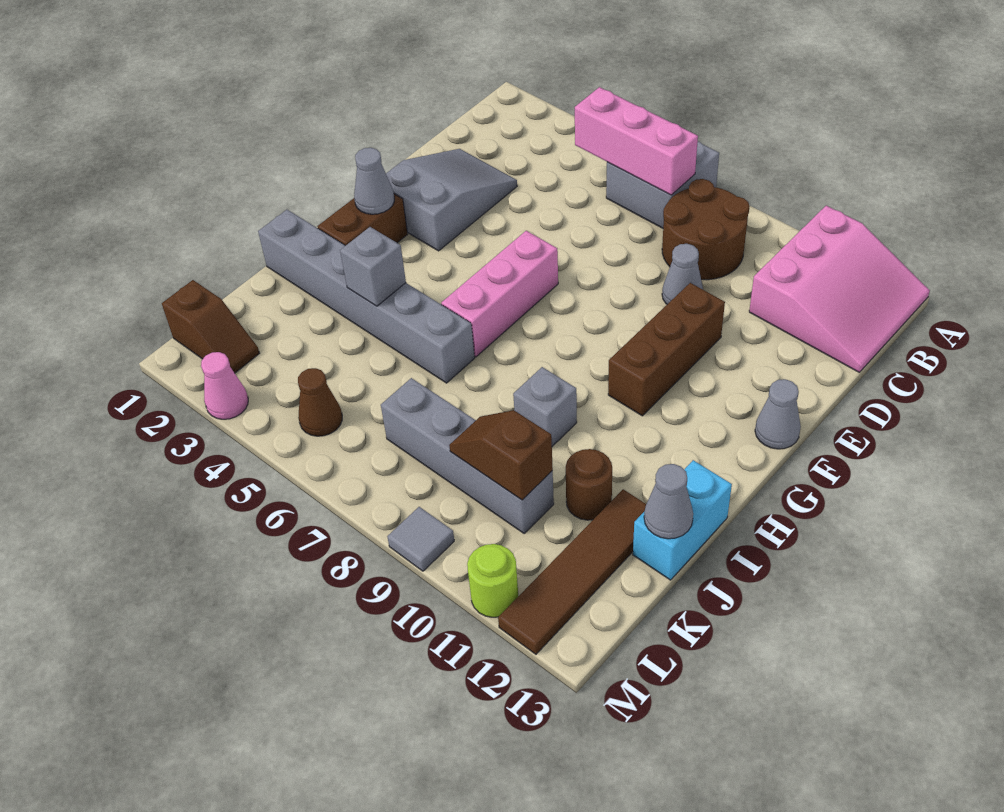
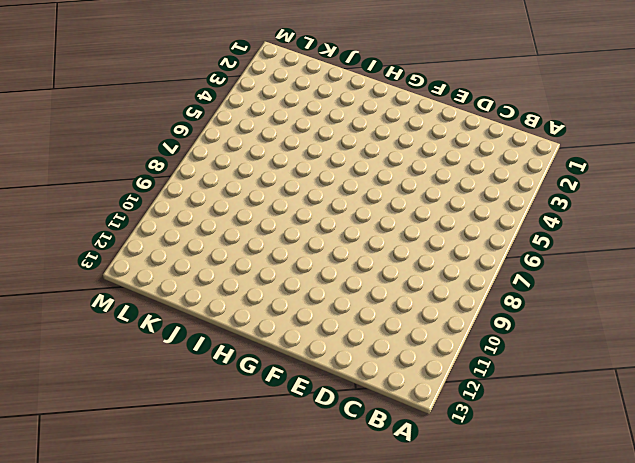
none -> grey brick A6:B7 level 1
none -> pink slope A11:C13 level 1 top 11
none -> brown round brick B8:C9 level 1

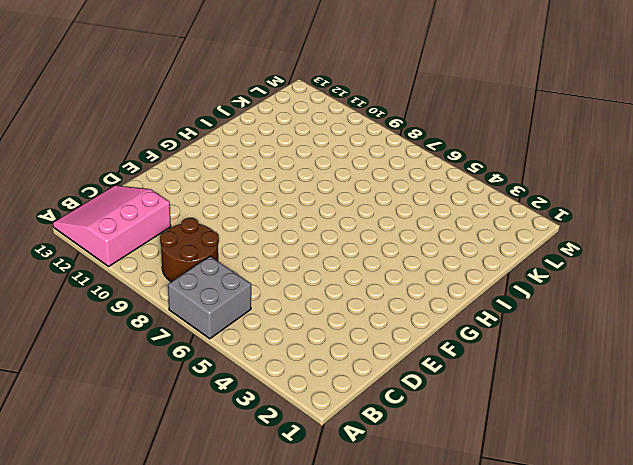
none -> grey slope D2:F3 level 1 top F
none -> grey cone D9 level 1
none -> brown brick E10:G10 level 1

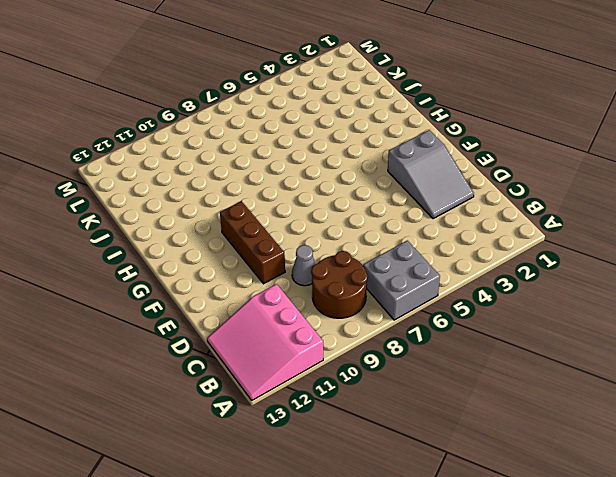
none -> pink brick F6:H6 level 1
none -> grey cone F13 level 1
none -> brown brick G2:H2 level 1

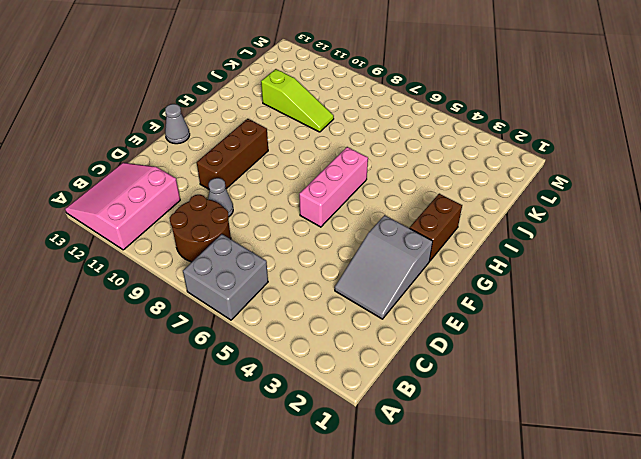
lime slope J9:J11 level 1 top 11 -> brown round brick J11 level 1
none -> grey brick I1:I6 level 1
none -> grey brick I9 level 1
none -> cyan brick I13:J13 level 1

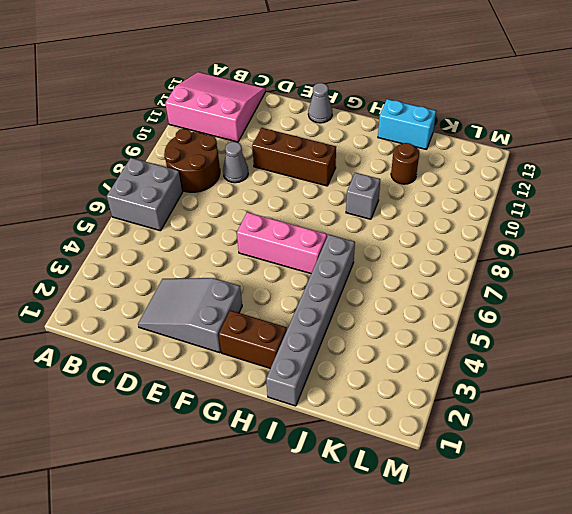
none -> brown tile J12:M12 level 1
none -> grey brick K7:K10 level 1
none -> brown slope L1:L2 level 1 top 1

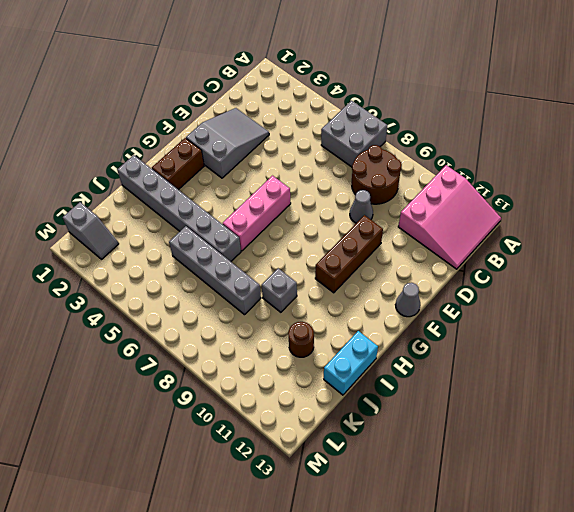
grey brick J5:J8 level 1 -> grey brick K7:K10 level 1
grey slope L1:L2 level 1 top 1 -> brown slope L1:L2 level 1 top 1
none -> brown tile J12:M12 level 1
none -> brown cone L5 level 1
none -> pink cone M3 level 1

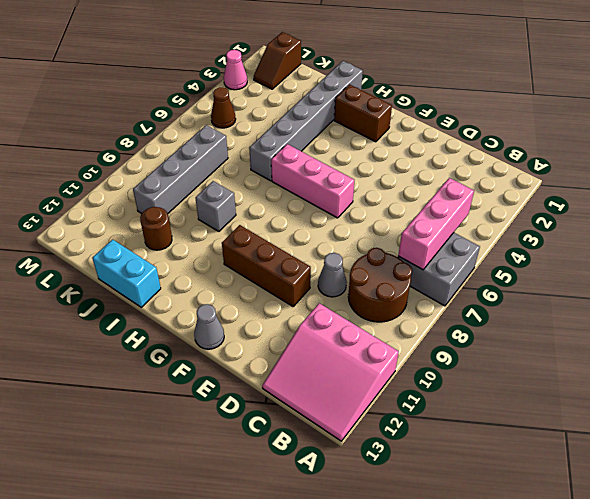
none -> grey slope D2:F3 level 1 top F
none -> brown tile J12:M12 level 1
none -> grey tile M9 level 1

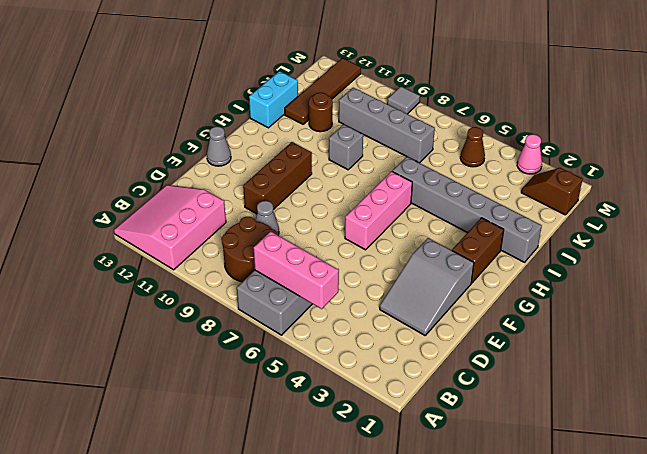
none -> lime round brick M11 level 1
none -> grey cone G2 level 2
none -> grey brick I4 level 2

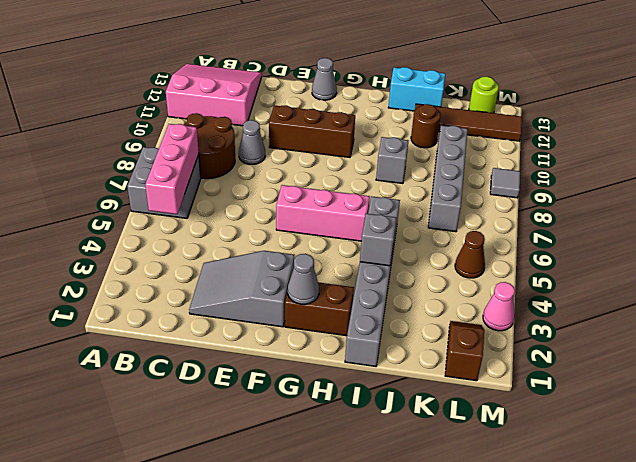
lime round brick L13 level 1 -> lime round brick M11 level 1
none -> grey cone J13 level 2
none -> brown slope K9:K10 level 2 top 10

